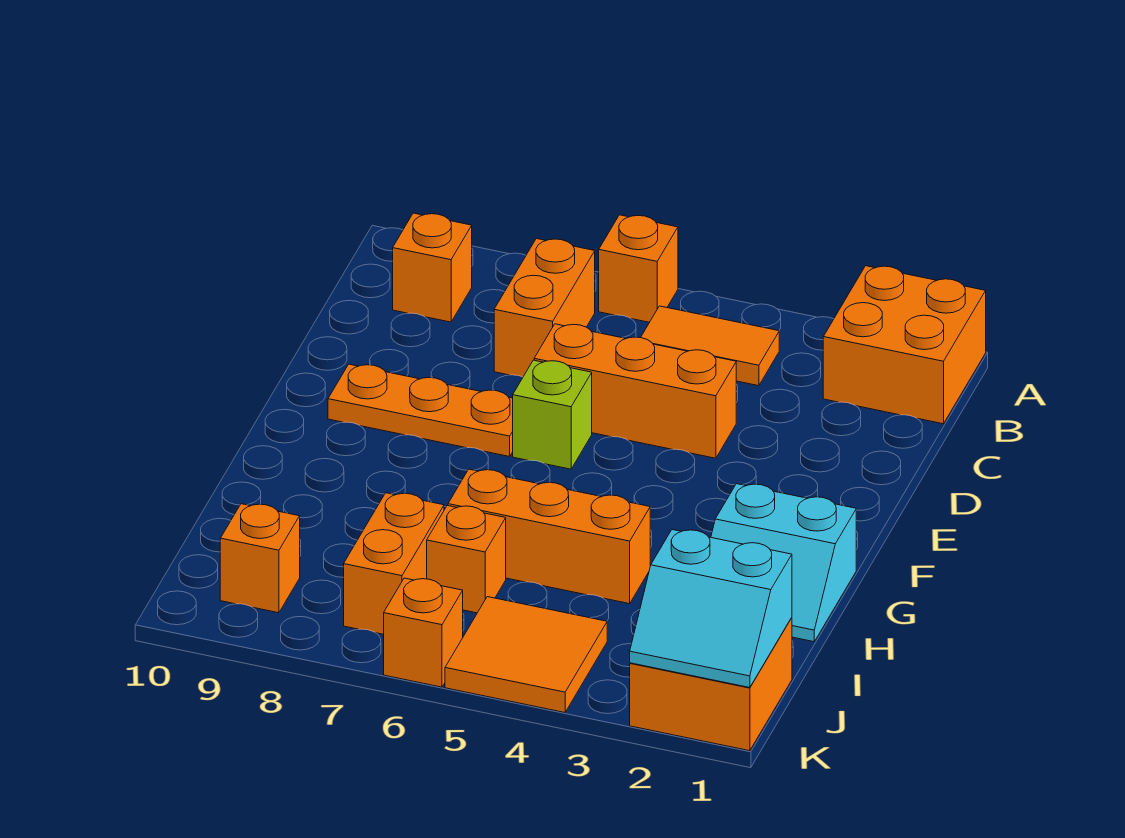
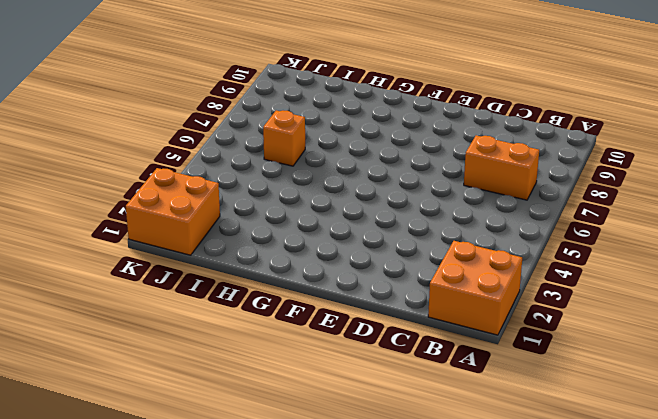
none -> orange brick A6 level 1
none -> orange tile B4:B5 level 1
none -> orange brick B9 level 1

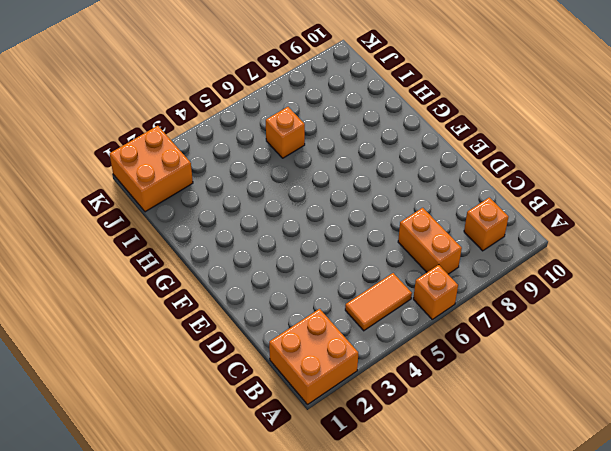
none -> orange brick D4:D6 level 1
none -> lime brick E6 level 1
none -> orange plate E7:E9 level 1

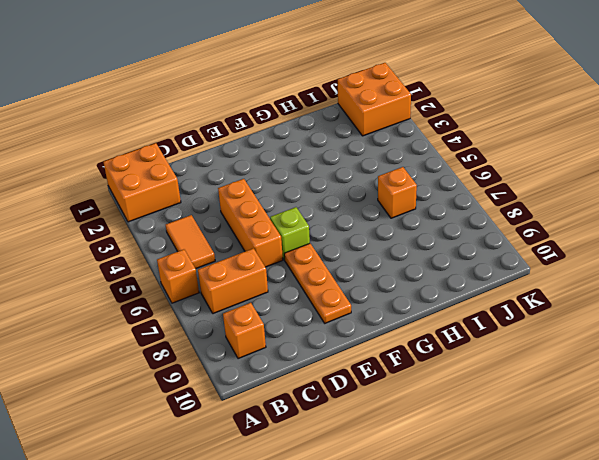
none -> cyan slope G1:H2 level 1 top G
none -> orange brick H4:H6 level 1
none -> orange brick I7:J7 level 1

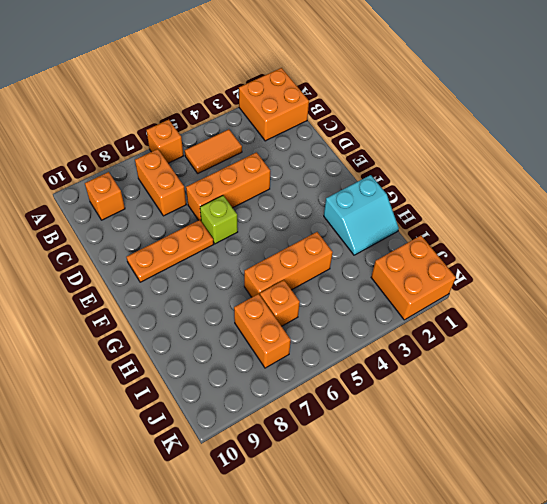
none -> orange tile J4:K5 level 1
none -> orange brick J9 level 1
none -> orange brick K6 level 1

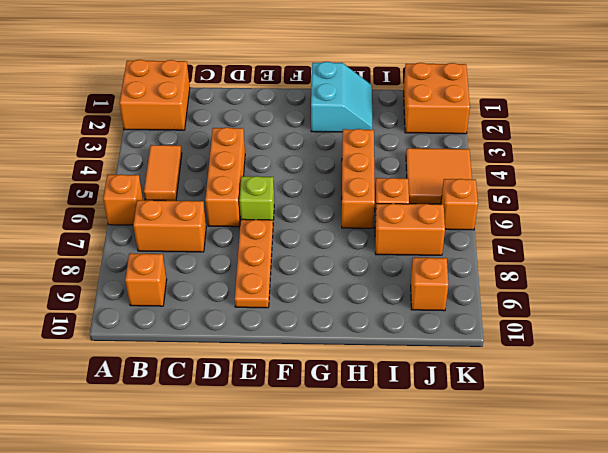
none -> cyan slope J1:K2 level 2 top J

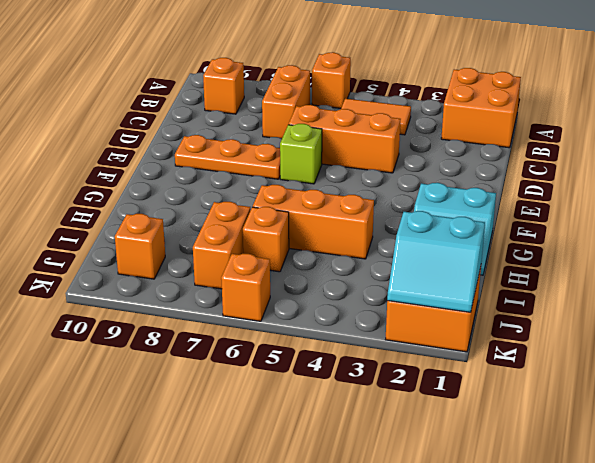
none -> orange tile J4:K5 level 1

